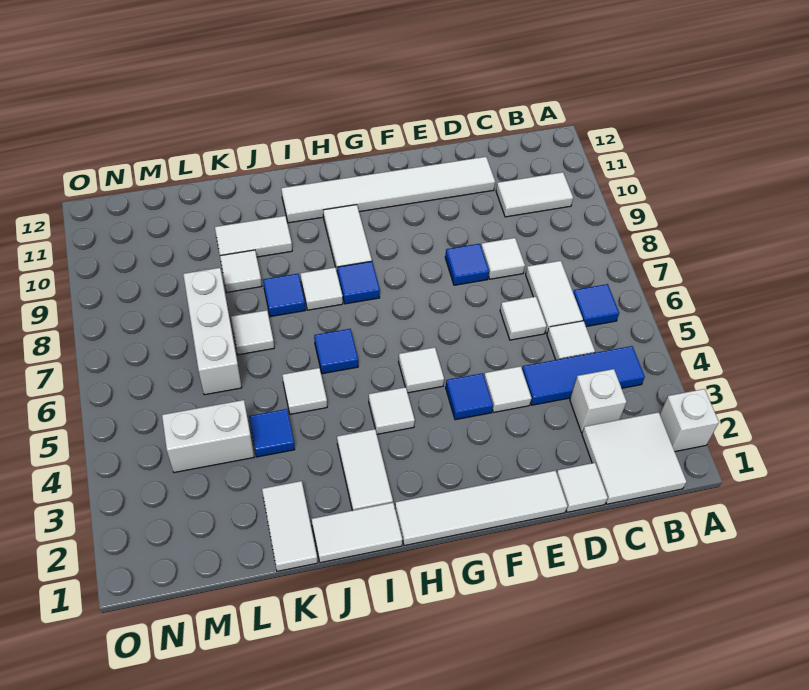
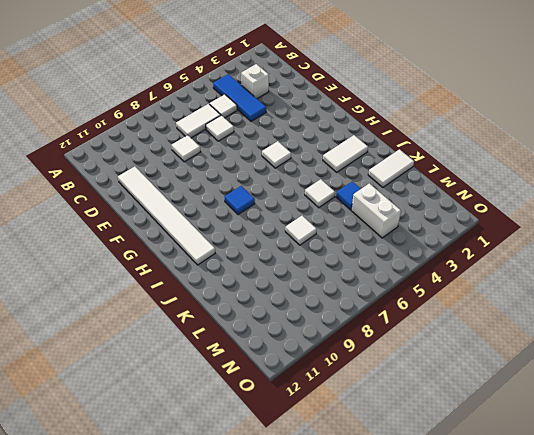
none -> white brick A2 level 1
none -> white tile B1:C2 level 1
none -> blue tile B6 level 1
none -> white tile B10:C10 level 1

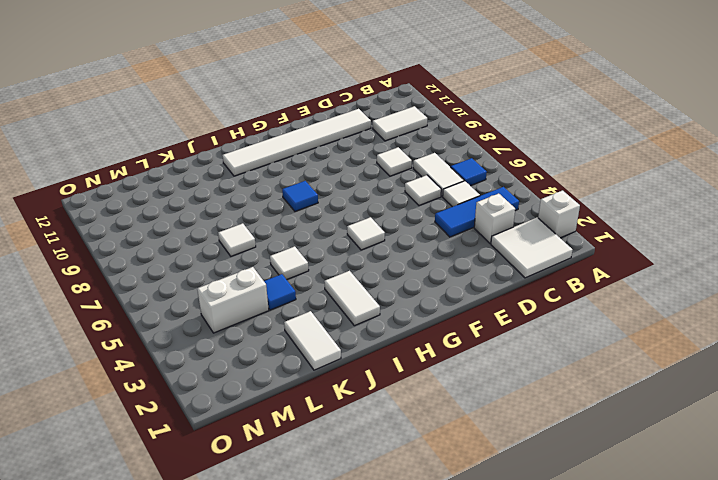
none -> white tile D1 level 1
none -> white tile E1:H1 level 1
none -> white tile E4 level 1
none -> blue tile E8 level 1

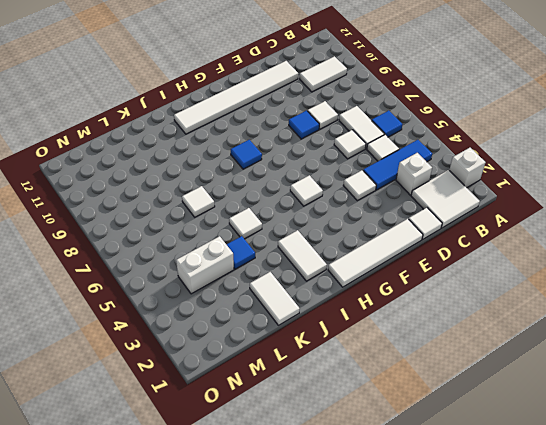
none -> blue tile F4 level 1
none -> white tile H4 level 1
none -> white tile H9:H10 level 1
none -> white tile I1:J1 level 1

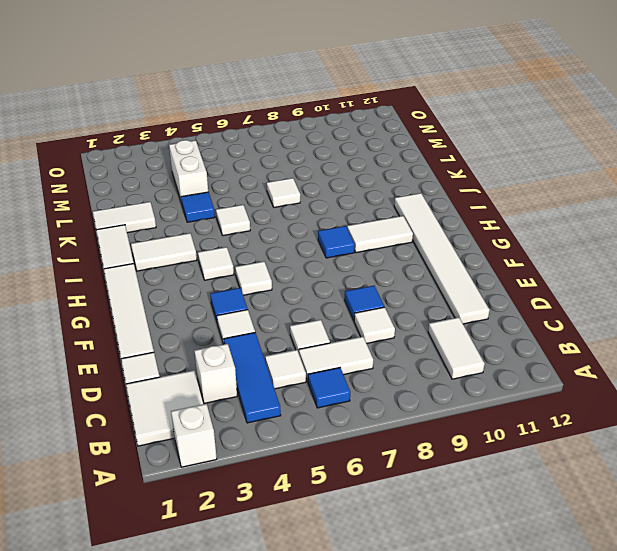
none -> blue tile I6 level 1
none -> white tile I8 level 1
none -> blue tile J8 level 1
none -> white tile J10:K10 level 1

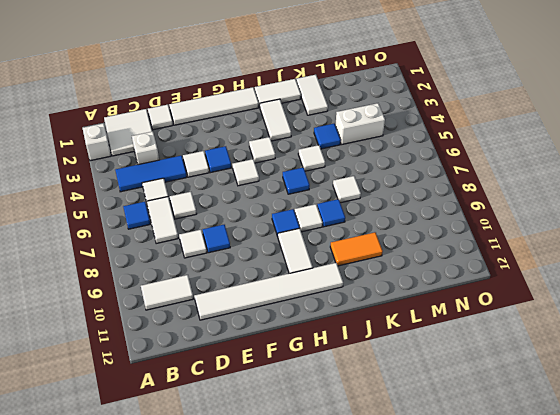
orange tile J10:K10 level 1 -> white tile J10:K10 level 1
none -> white tile K9 level 1
none -> white brick L6:L8 level 1

